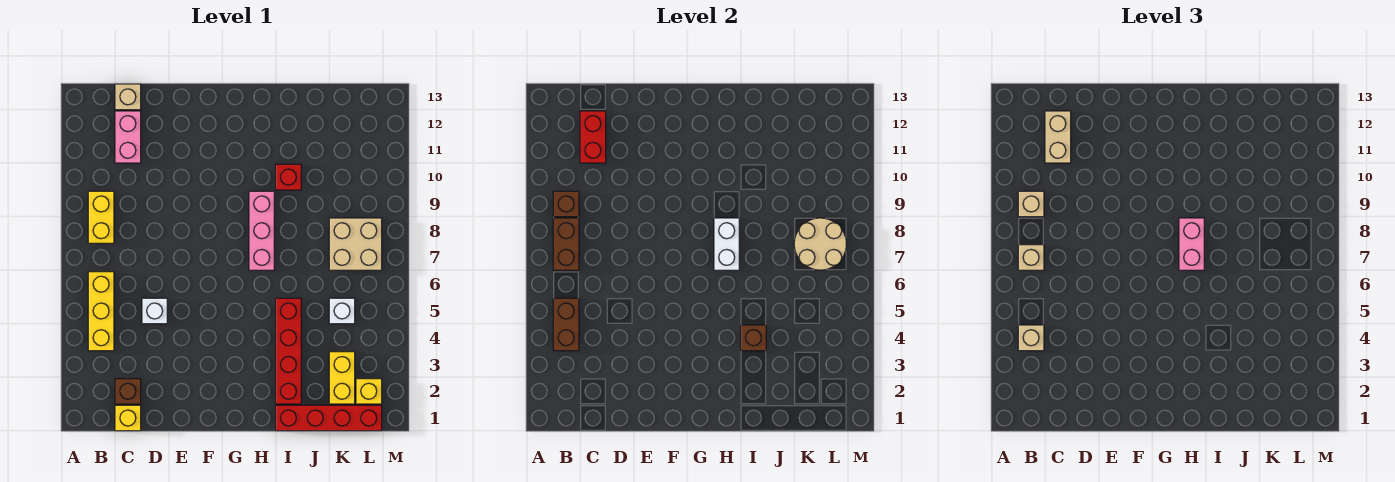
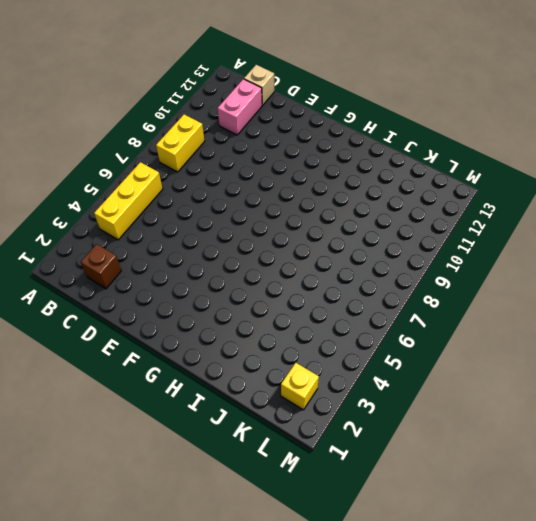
none -> yellow brick C1 level 1
none -> white brick D5 level 1
none -> pink brick H7:H9 level 1

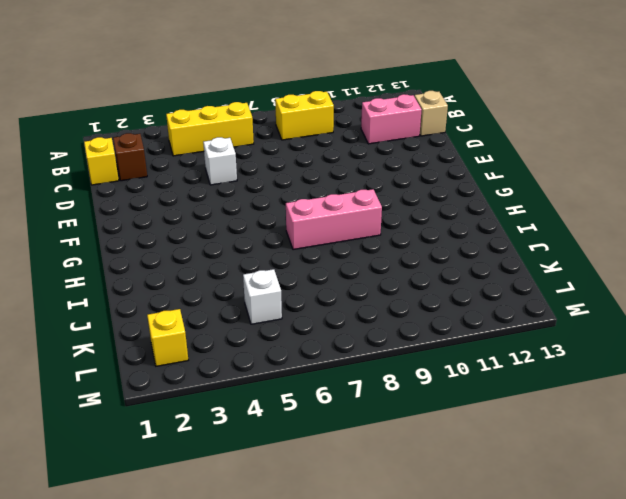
none -> red brick I1:L1 level 1
none -> red brick I2:I5 level 1
none -> red brick I10 level 1

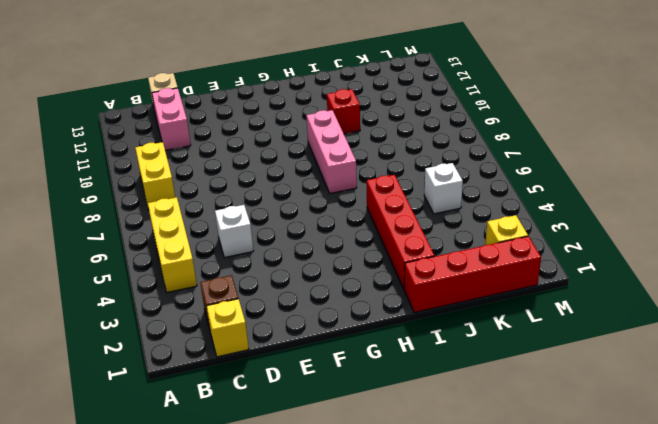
none -> yellow brick K2:K3 level 1
none -> tan brick K7:L8 level 1
none -> brown brick B4:B5 level 2

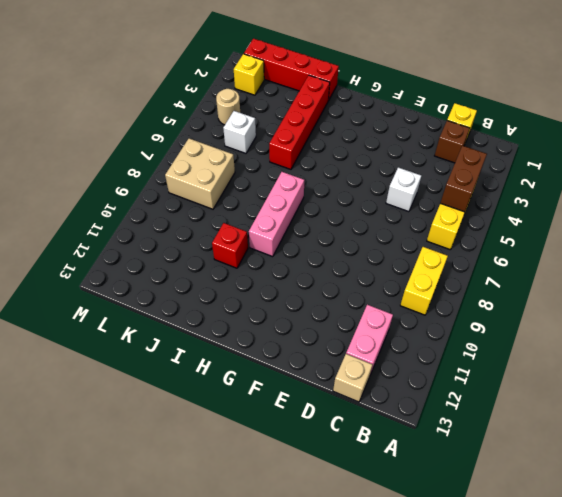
tan round brick L4 level 1 -> none
none -> yellow brick K2:K3 level 1
none -> brown brick B7:B8 level 2
none -> brown brick B9 level 2

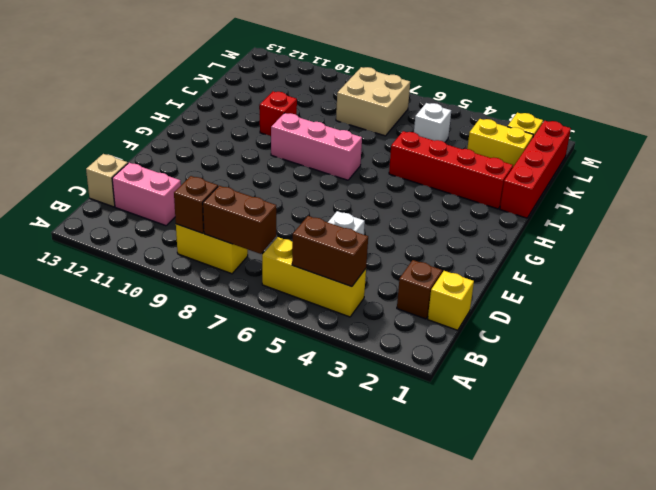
none -> red brick C11:C12 level 2
none -> white brick H7:H8 level 2
none -> brown brick I4 level 2

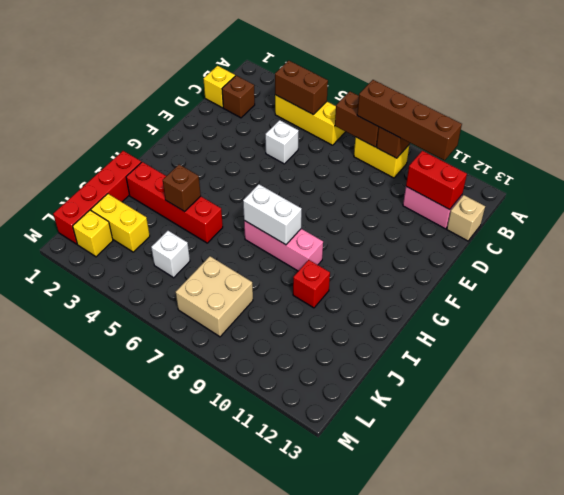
brown brick B8:B11 level 3 -> tan brick B9 level 3
none -> tan round brick K7:L8 level 2
none -> tan brick B4 level 3
none -> tan brick B7 level 3

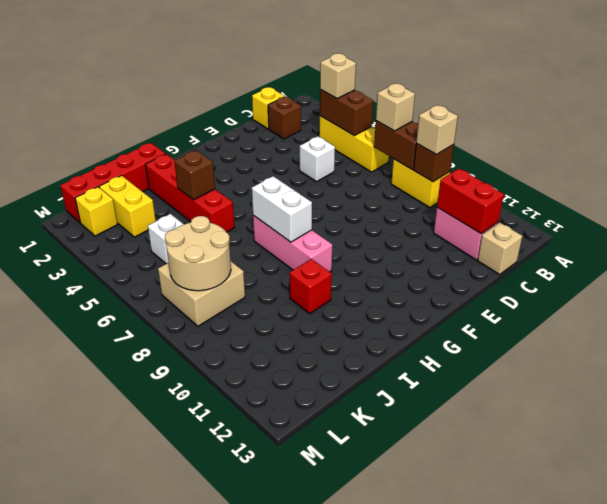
none -> tan brick C11:C12 level 3
none -> pink brick H7:H8 level 3

